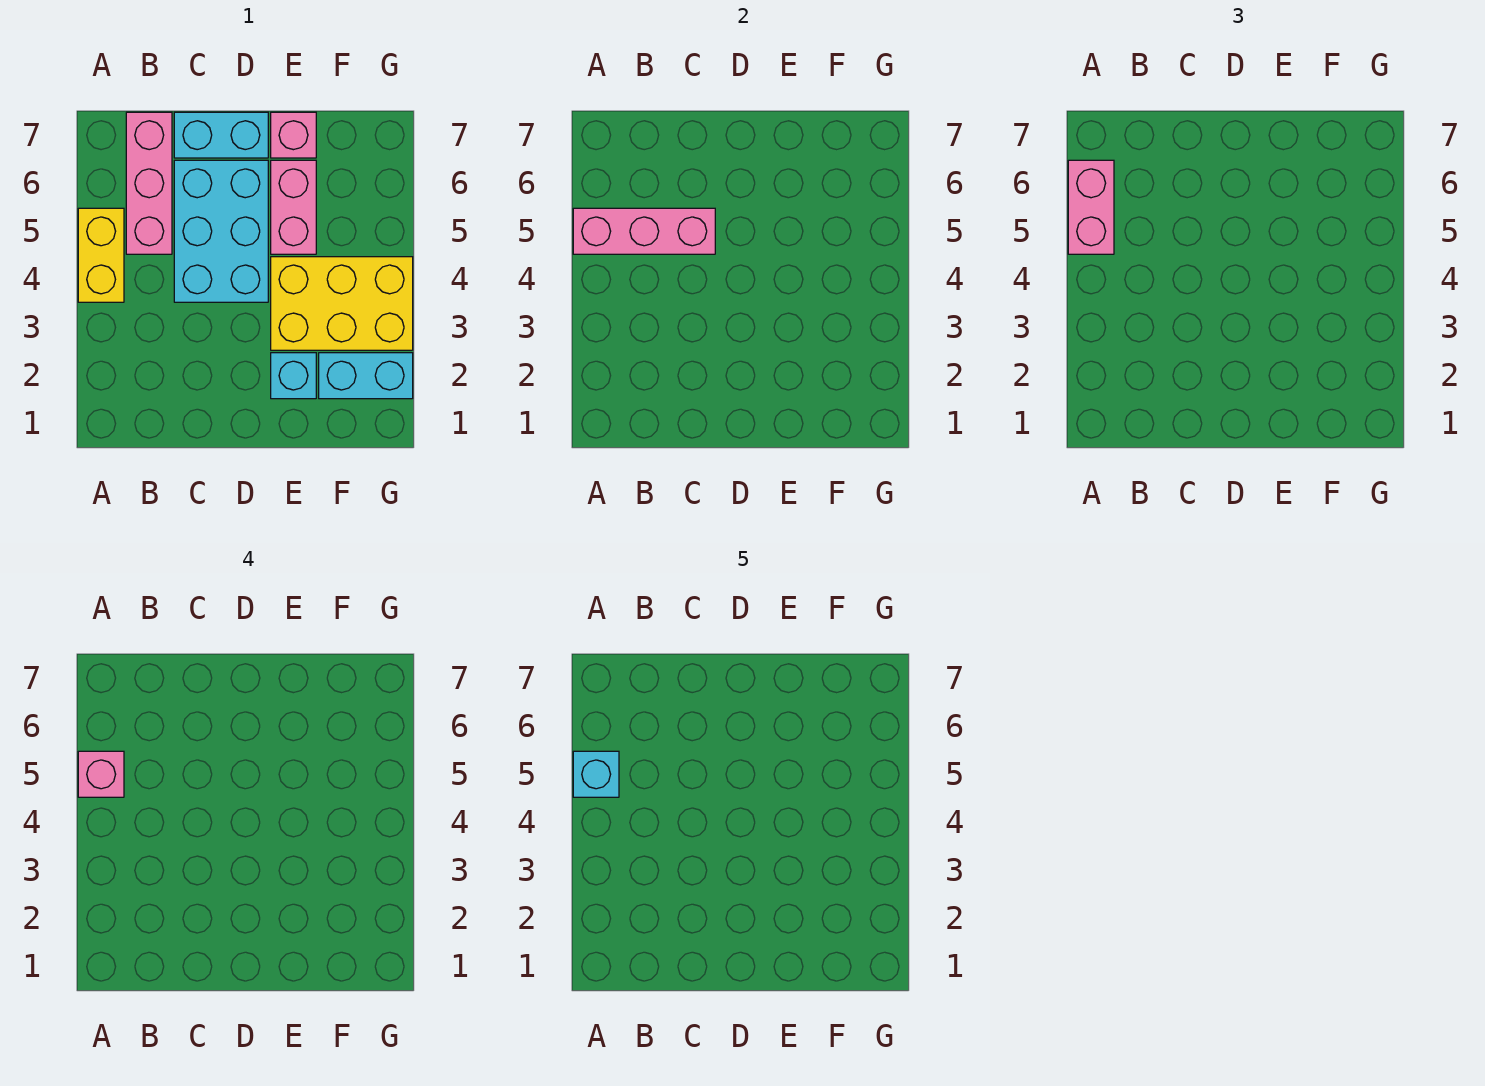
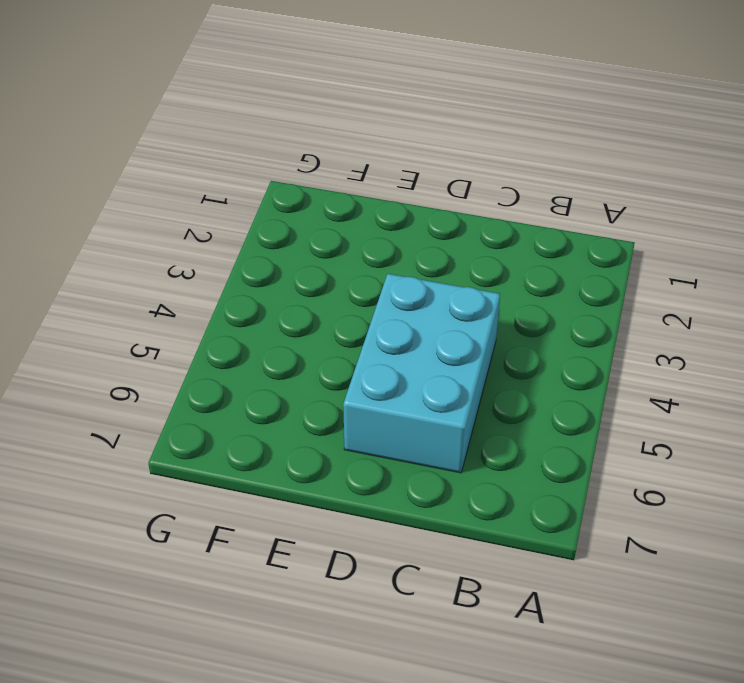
none -> yellow brick A4:A5 level 1
none -> pink brick B5:B7 level 1
none -> cyan brick C7:D7 level 1

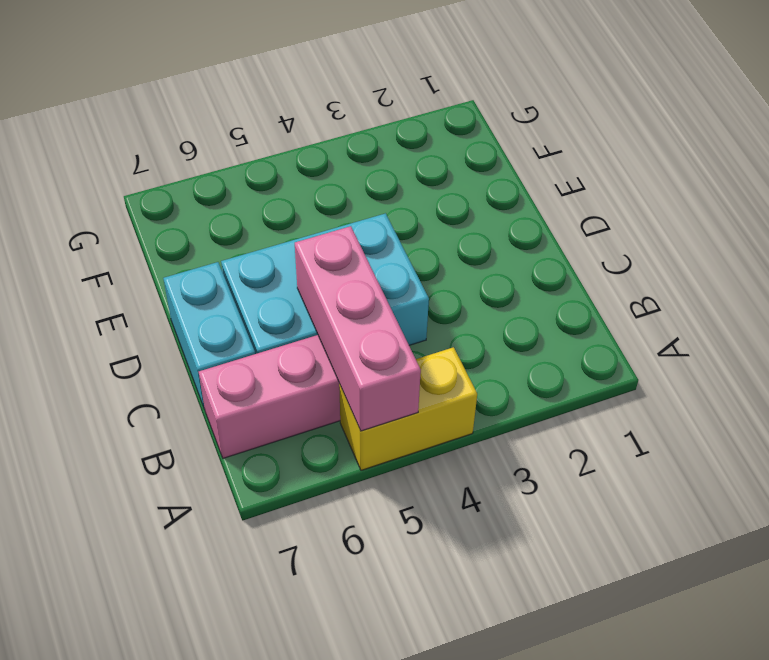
none -> cyan brick E2 level 1
none -> yellow brick E3:G4 level 1
none -> pink brick E5:E6 level 1

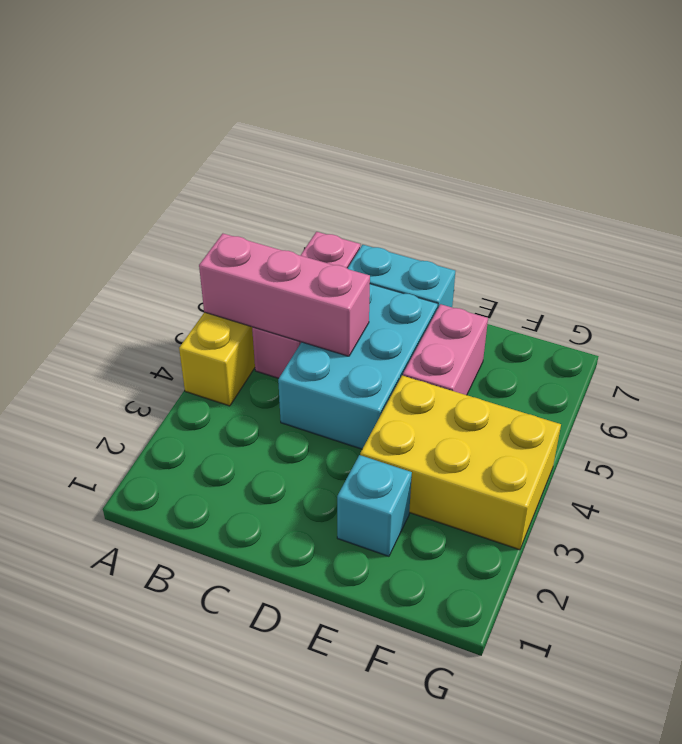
none -> pink brick E7 level 1
none -> cyan brick F2:G2 level 1
none -> pink brick A5:A6 level 3

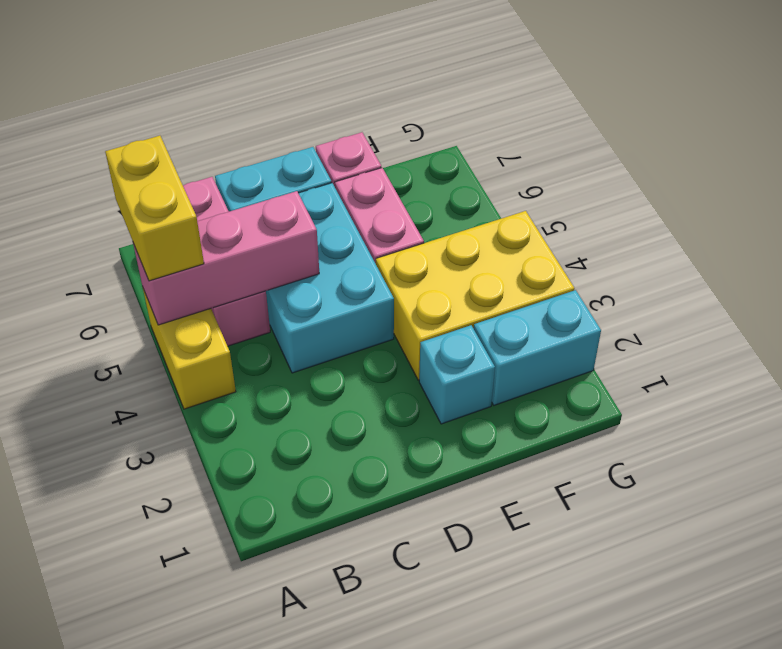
yellow brick A5:A6 level 3 -> pink brick A5:A6 level 3
none -> pink brick A5 level 4
none -> cyan brick A5 level 5

